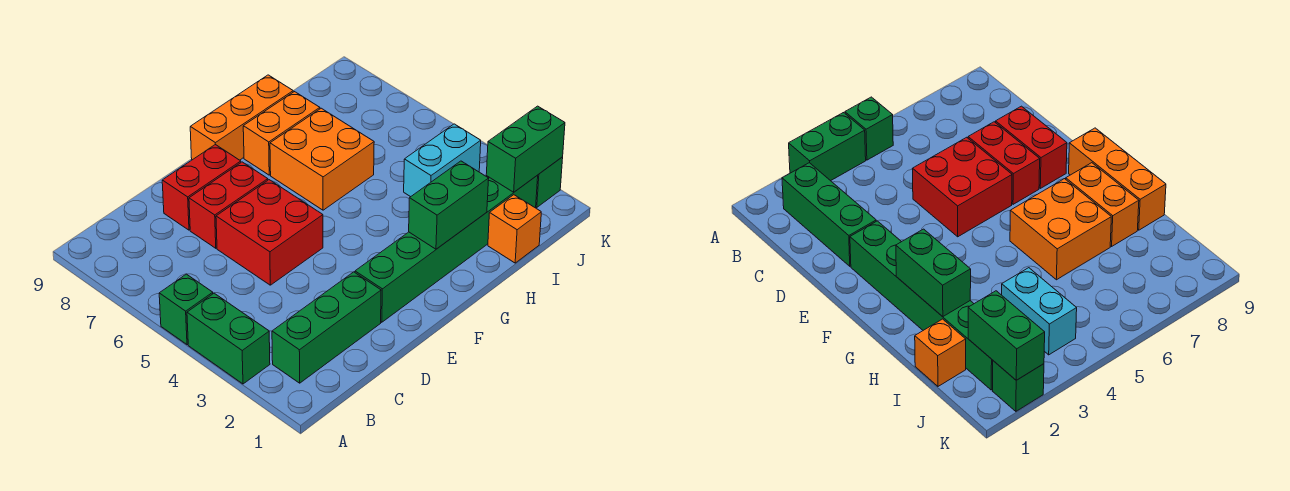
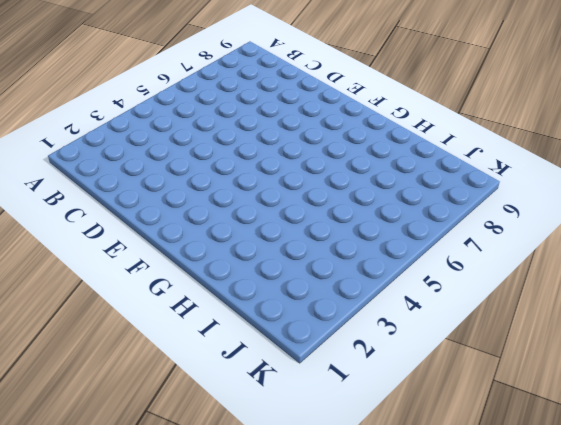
none -> green brick A3:A4 level 1
none -> green brick A5 level 1
none -> green brick B2:D2 level 1

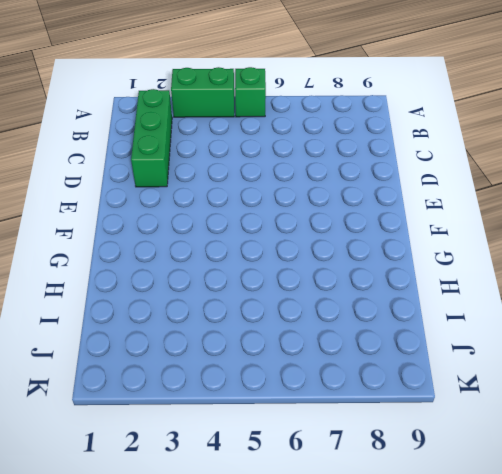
none -> red brick D5:E6 level 1
none -> red brick D7:E7 level 1
none -> red brick D8:E8 level 1

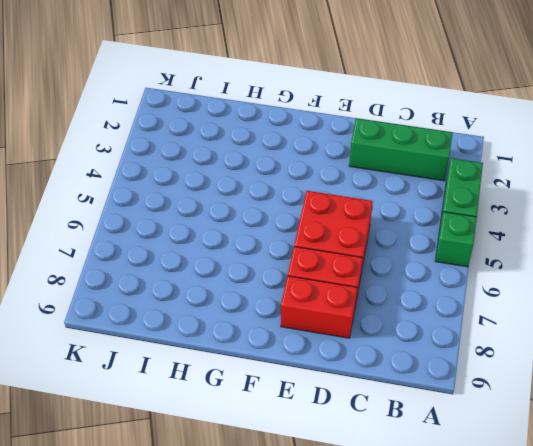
none -> green brick E2:J2 level 1
none -> orange brick F9:H9 level 1
none -> orange brick G6:H7 level 1

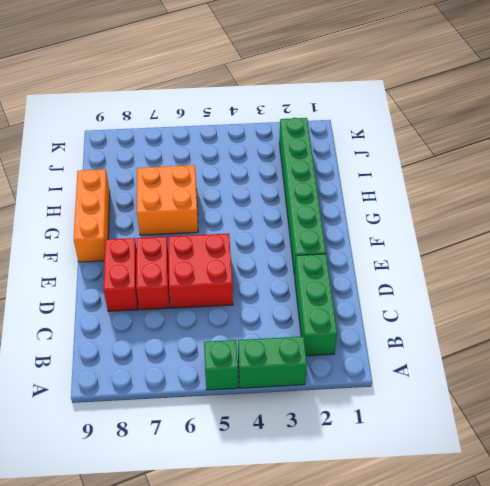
none -> orange brick G8:H8 level 1
none -> orange brick I1 level 1
none -> cyan brick I4:J4 level 1

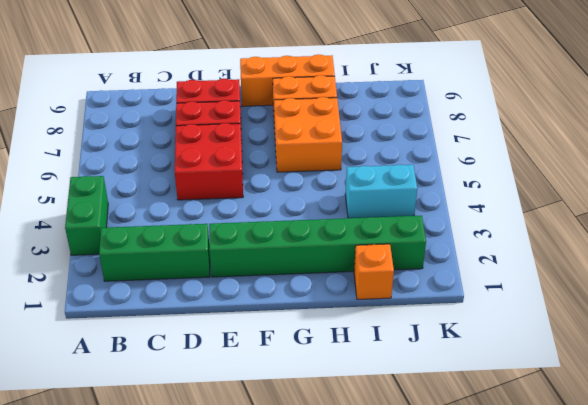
none -> green brick A5 level 1
none -> green brick K2 level 1
none -> green brick G2:H2 level 2

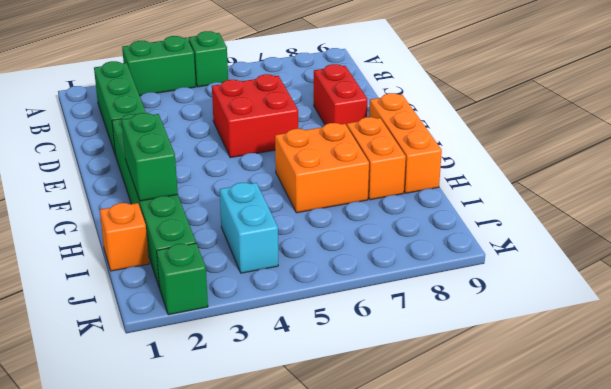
none -> red brick D7:E7 level 1
none -> green brick J2:K2 level 2

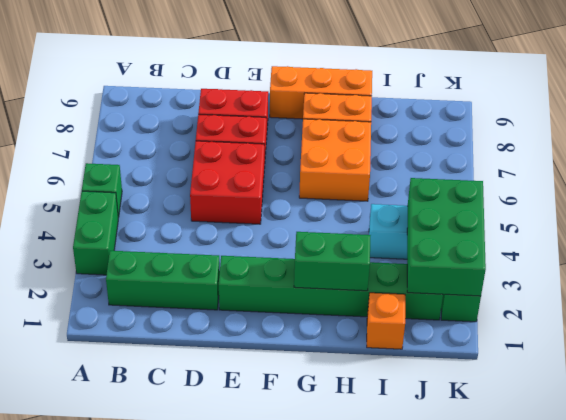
green brick J2:K4 level 2 -> green brick J2:K2 level 2

